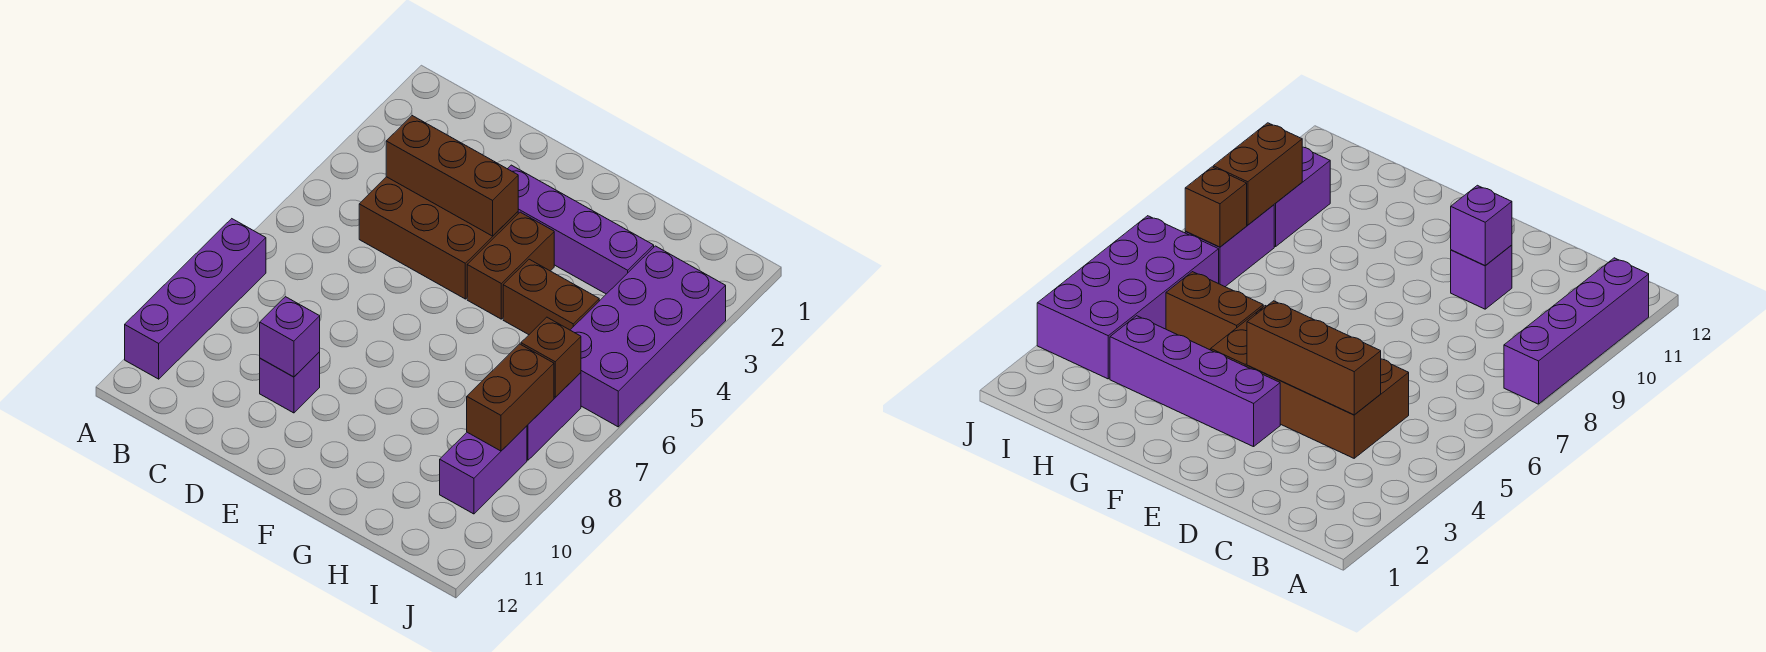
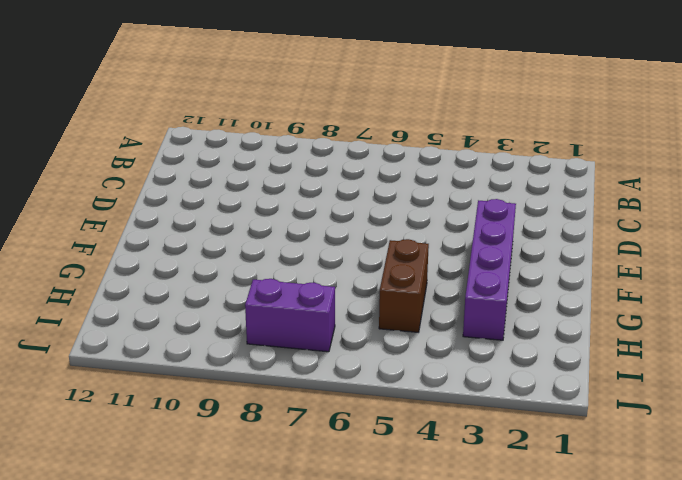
none -> purple brick A8:A11 level 1
none -> brown brick C4:E5 level 1
none -> purple brick D10 level 1

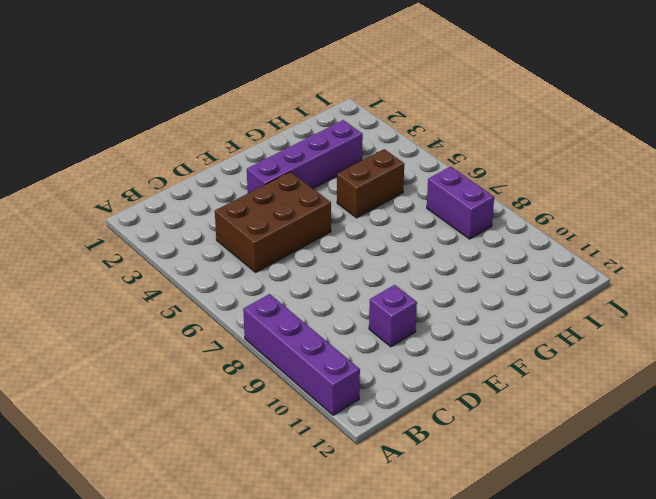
none -> brown brick F4:F5 level 1
none -> purple brick I3:J6 level 1
none -> purple brick I9:I10 level 1

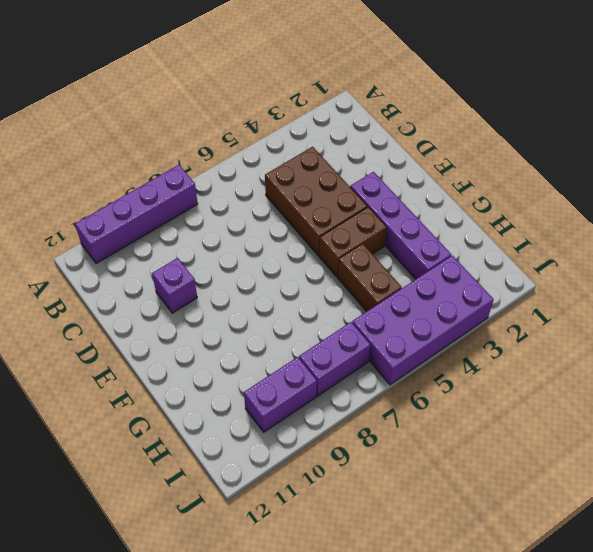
none -> brown brick C4:E4 level 2
none -> purple brick D10 level 2
none -> brown brick I7 level 2

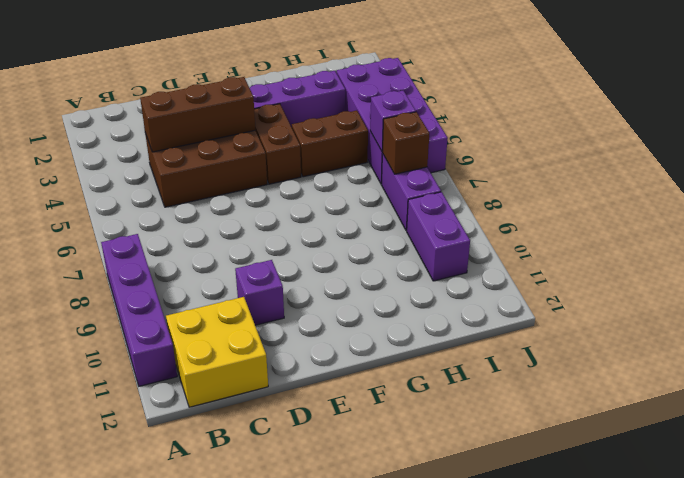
yellow brick B11:C12 level 1 -> none
purple brick I6 level 2 -> purple brick D10 level 2
none -> brown brick I8:I9 level 2

